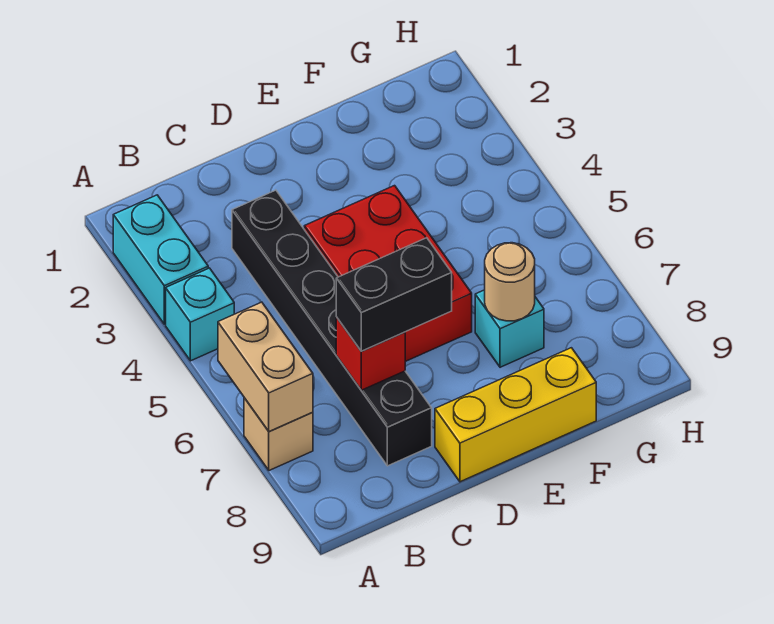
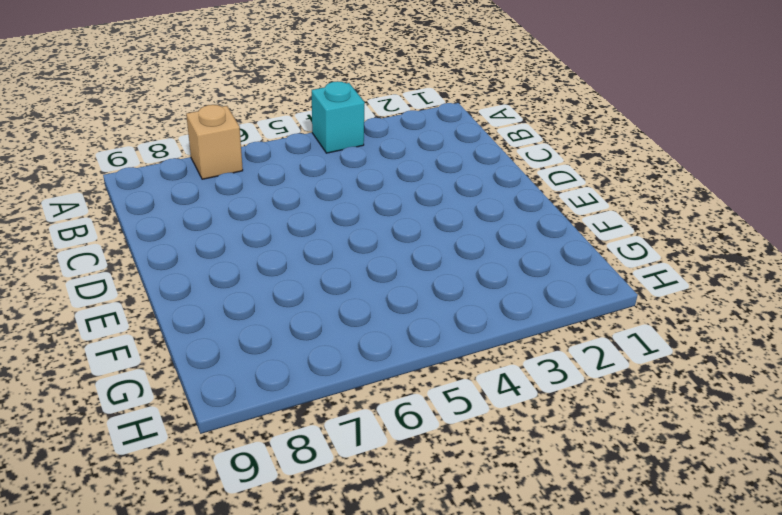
none -> cyan brick A2:A3 level 1
none -> black brick C3:C8 level 1

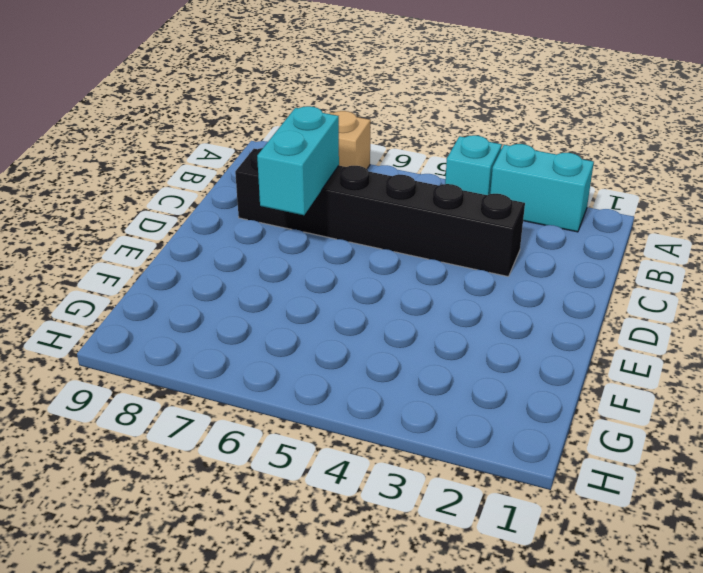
cyan brick C7:D7 level 2 -> red brick C7 level 2
none -> red brick D4:E6 level 1
none -> yellow brick D9:F9 level 1

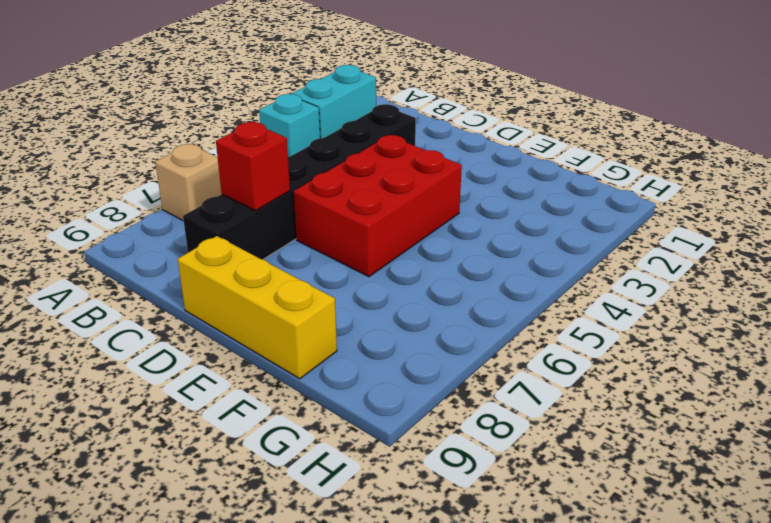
none -> cyan brick F7 level 1
none -> tan brick A6:A7 level 2

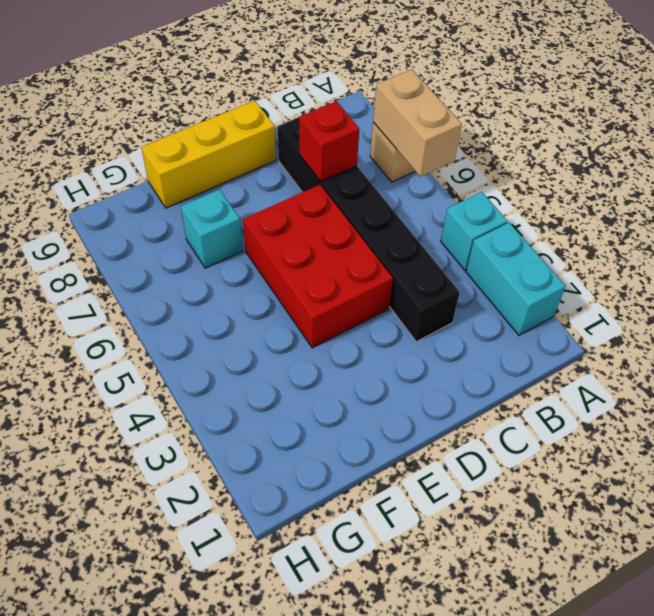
none -> tan round brick F7 level 2
none -> black brick C7:D7 level 3

